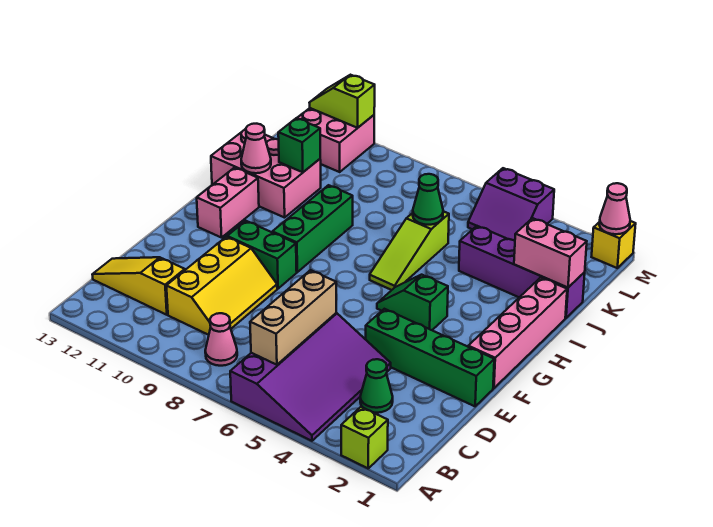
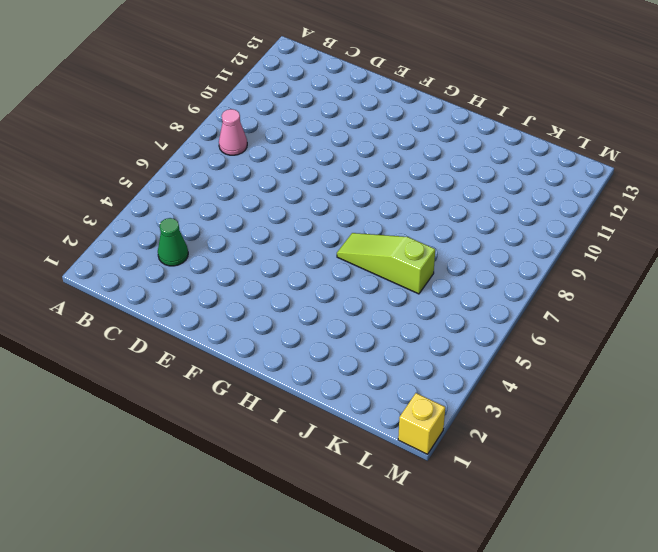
none -> lime brick A2 level 1
none -> purple slope A4:D6 level 1 top 6
none -> yellow slope C9:E10 level 1 top 10

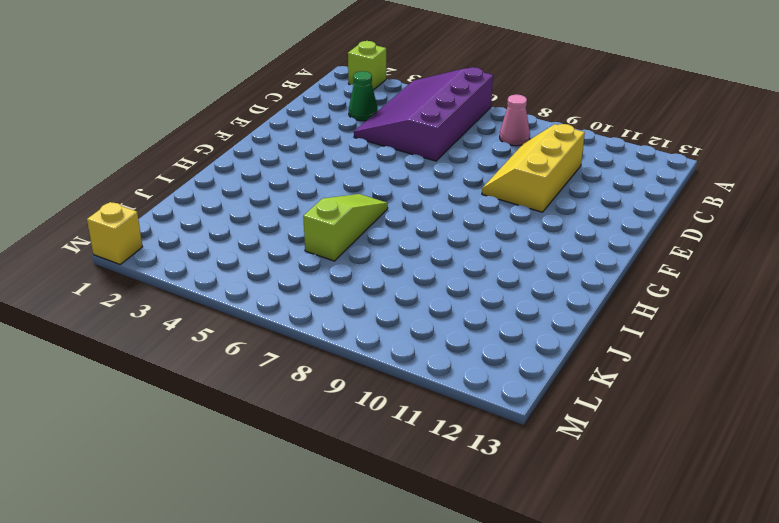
none -> yellow slope C11:C13 level 1 top 11
none -> green brick E1:E4 level 1
none -> pink brick F1:I1 level 1

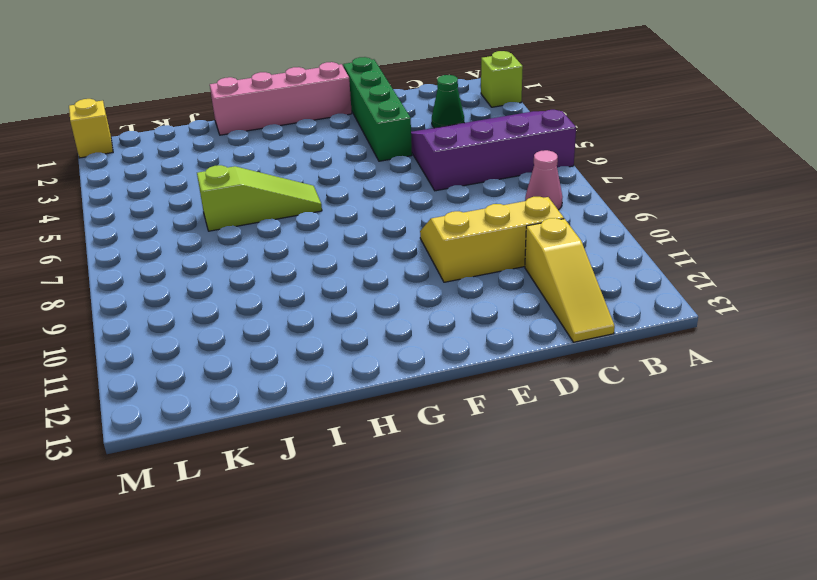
none -> green brick F9:F10 level 1
none -> green slope G4:G5 level 1 top 4
none -> green brick G9:I9 level 1

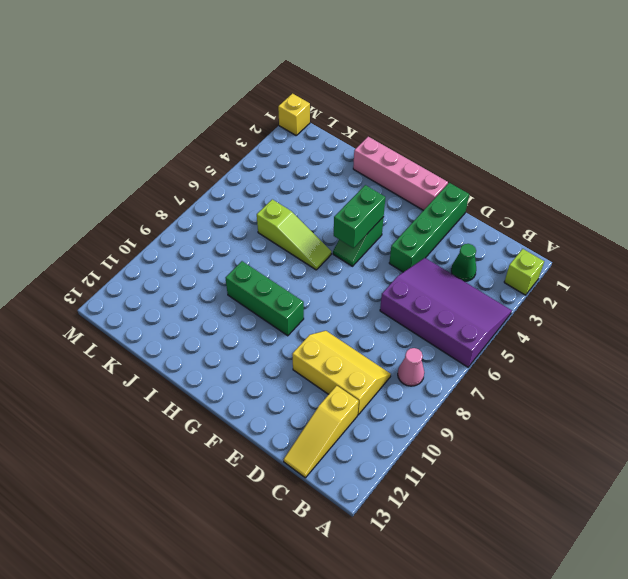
green brick G4:G5 level 2 -> green brick F9:F10 level 1
none -> pink brick G12:H12 level 1
none -> pink brick I11:J13 level 1
none -> purple brick J1:J4 level 1

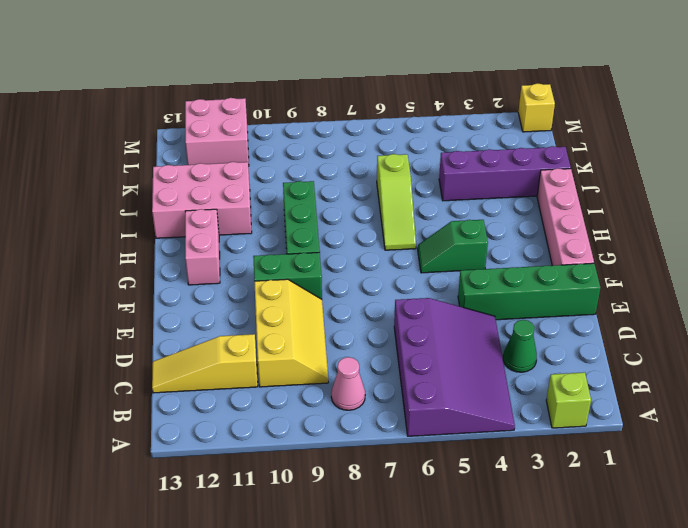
none -> purple slope L4:M5 level 1 top M
none -> tan brick B6:D6 level 2
none -> pink cone I12 level 2

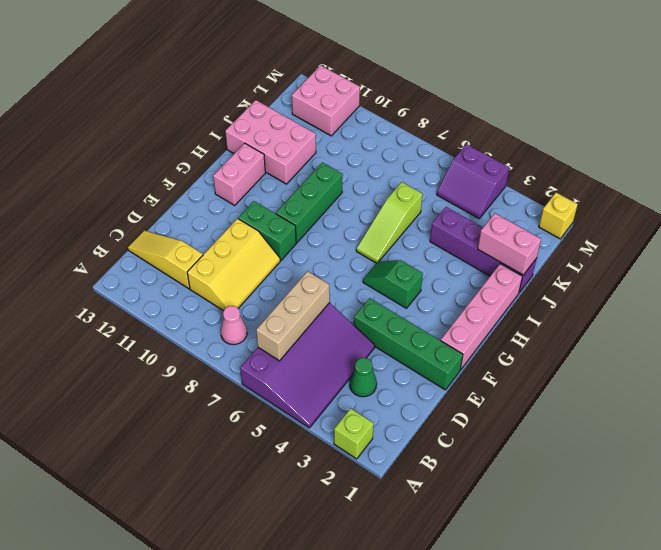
none -> pink cone I12 level 2
none -> green cone J6 level 2
none -> green brick J11 level 2

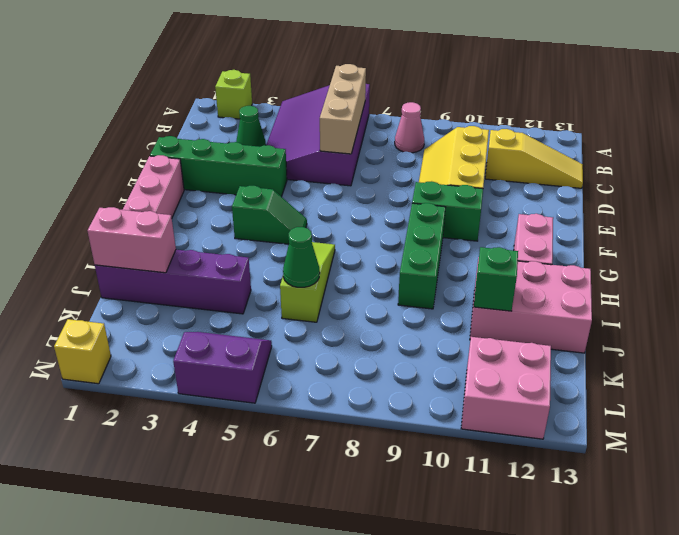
none -> pink cone I12 level 2
none -> pink cone M1 level 2
none -> lime slope M11:M12 level 2 top 11

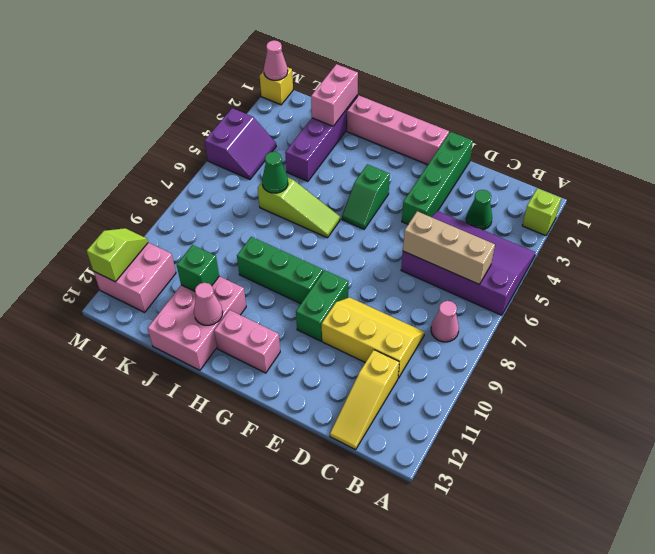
lime slope M11:M12 level 2 top 12 -> lime slope M11:M12 level 2 top 11

